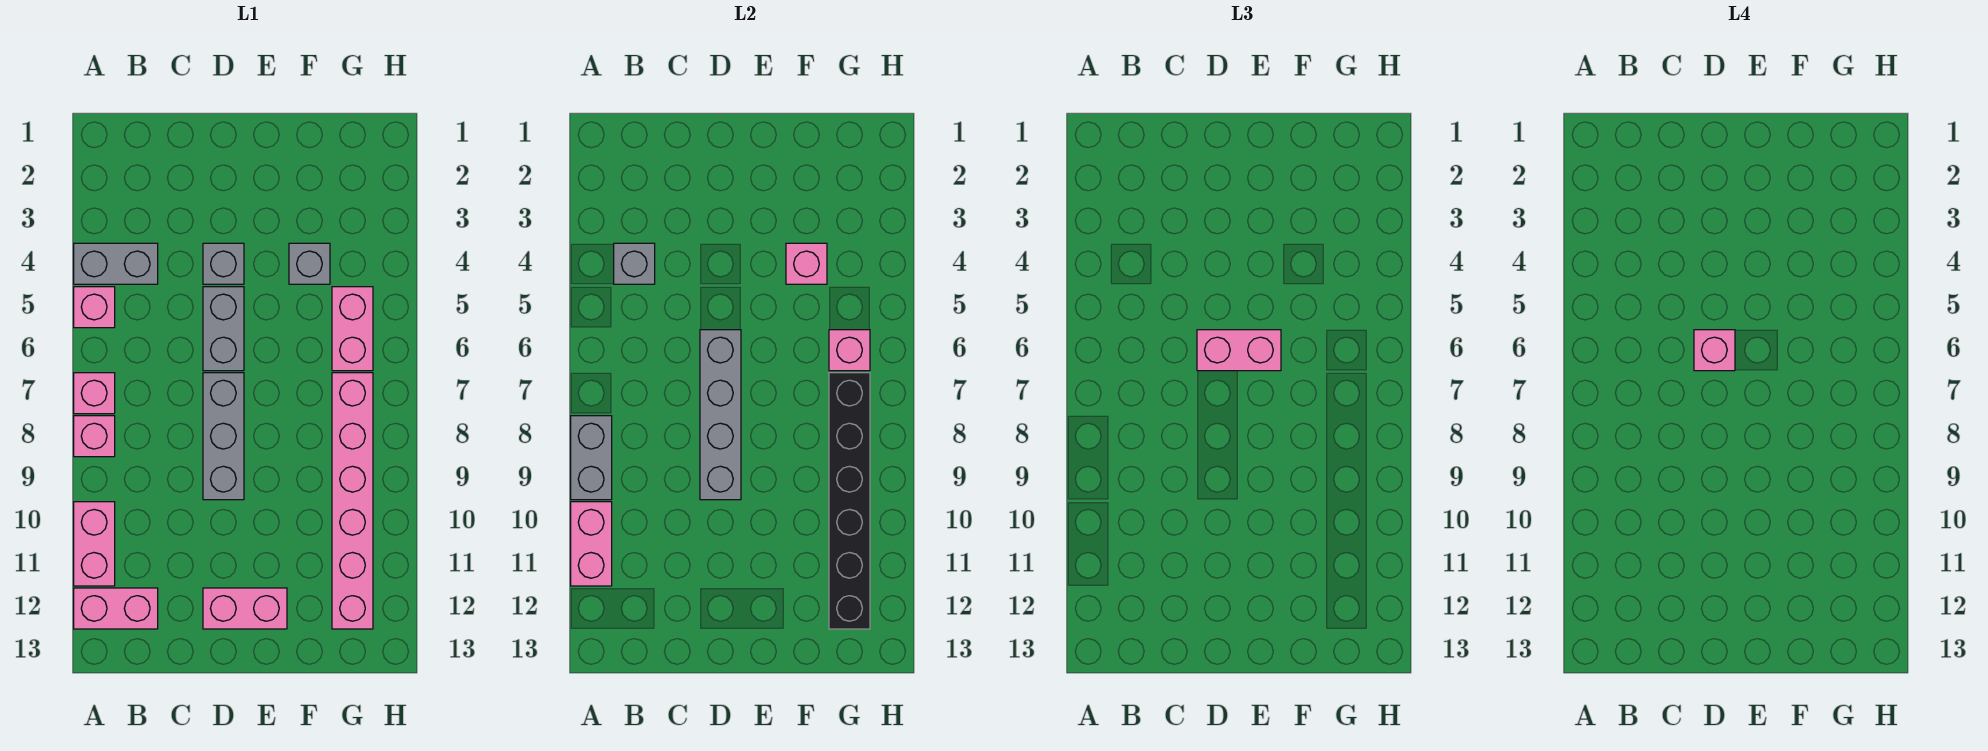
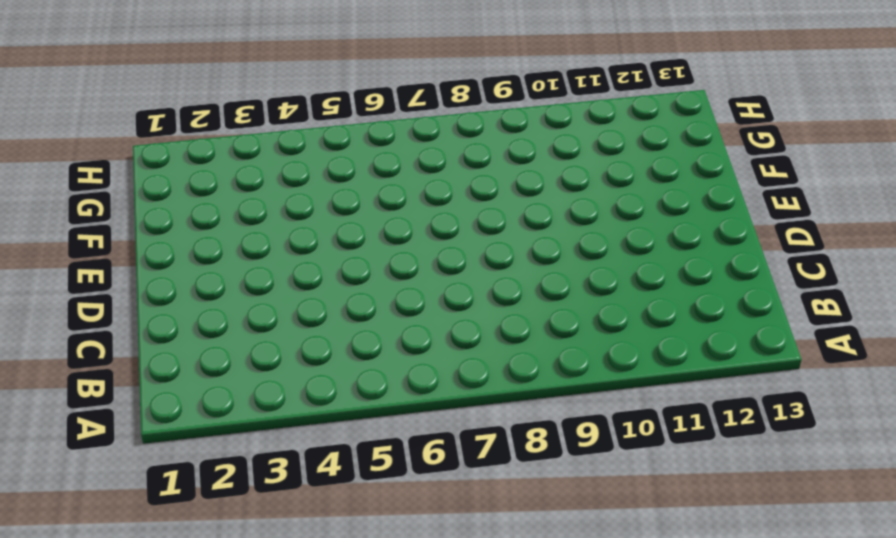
none -> grey brick A4:B4 level 1
none -> pink brick A5 level 1
none -> pink brick A7 level 1

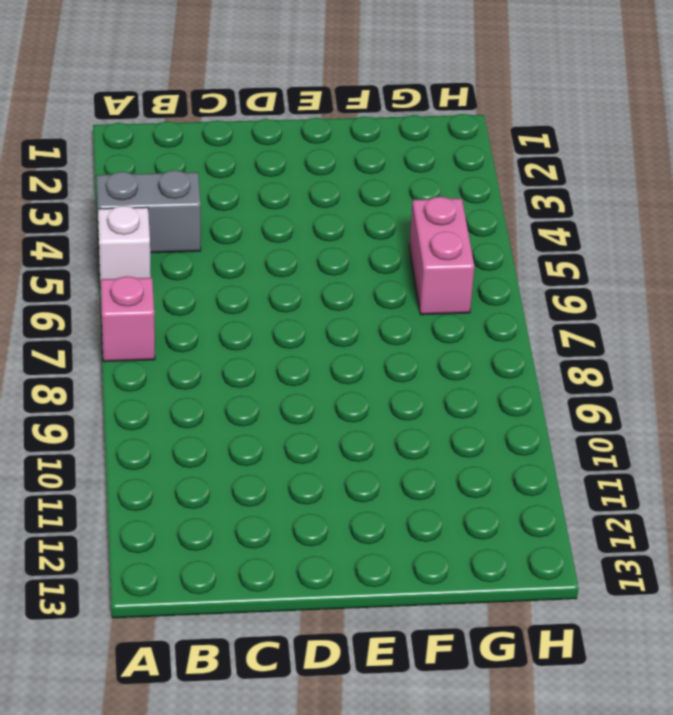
white brick A5 level 1 -> pink brick A5 level 1
none -> pink brick A8 level 1
none -> pink brick A10:A11 level 1
none -> pink brick A12:B12 level 1

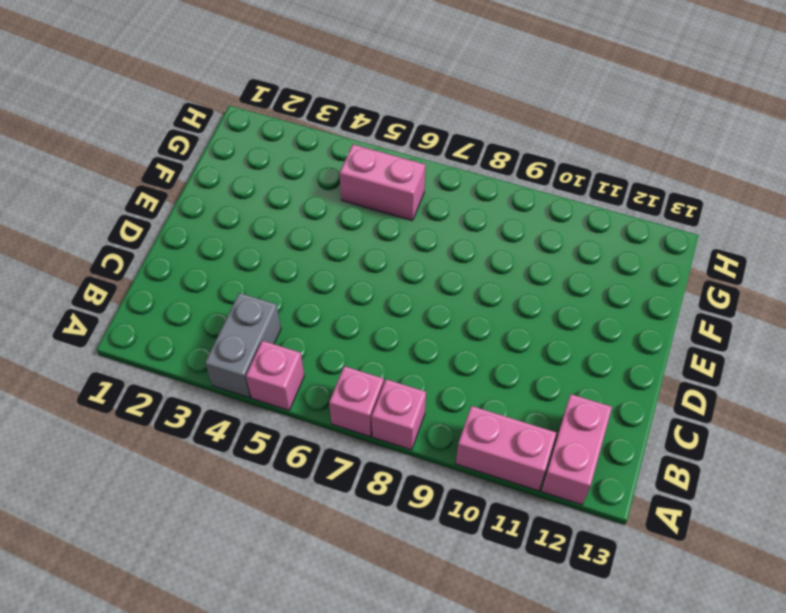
none -> grey brick D4 level 1
none -> grey brick D5:D6 level 1
none -> grey brick D7:D9 level 1

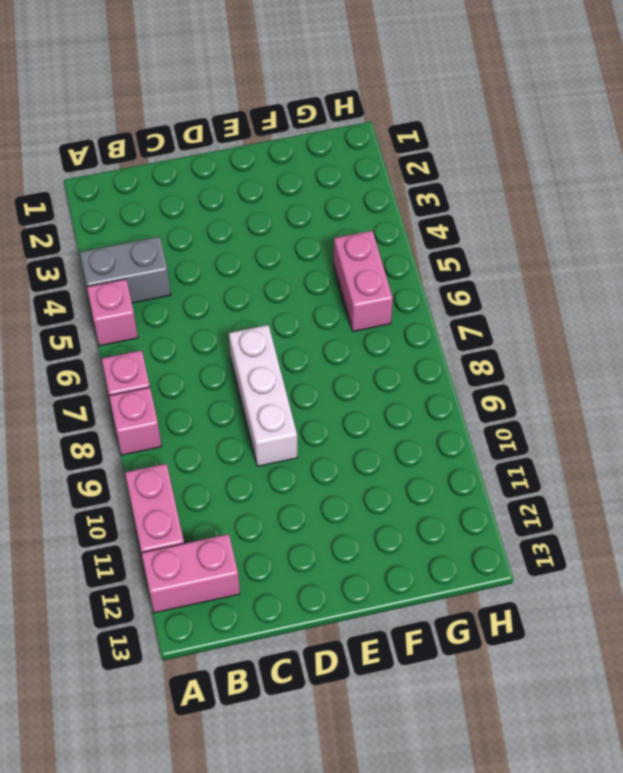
white brick D7:D9 level 1 -> grey brick D7:D9 level 1
none -> grey brick D4 level 1
none -> grey brick D5:D6 level 1
none -> pink brick D12:E12 level 1

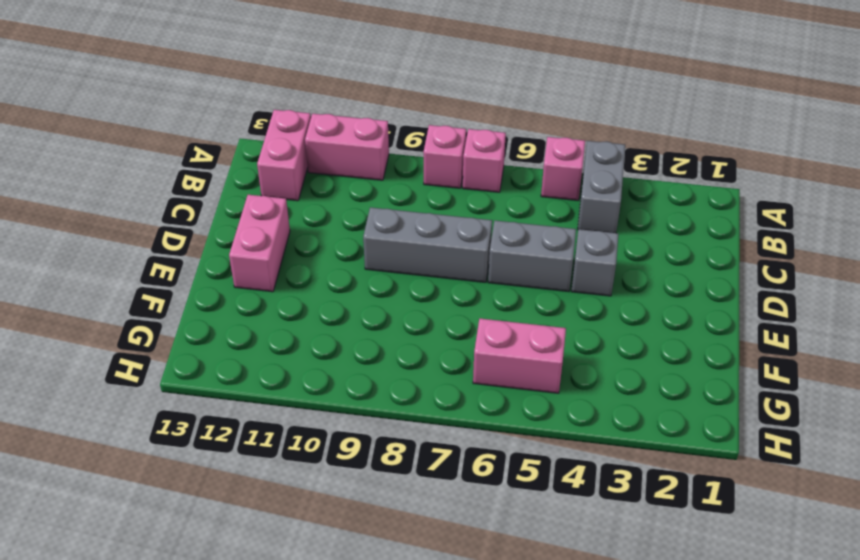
none -> grey brick F4 level 1
none -> pink brick G7:G12 level 1
none -> grey brick A8:A9 level 2

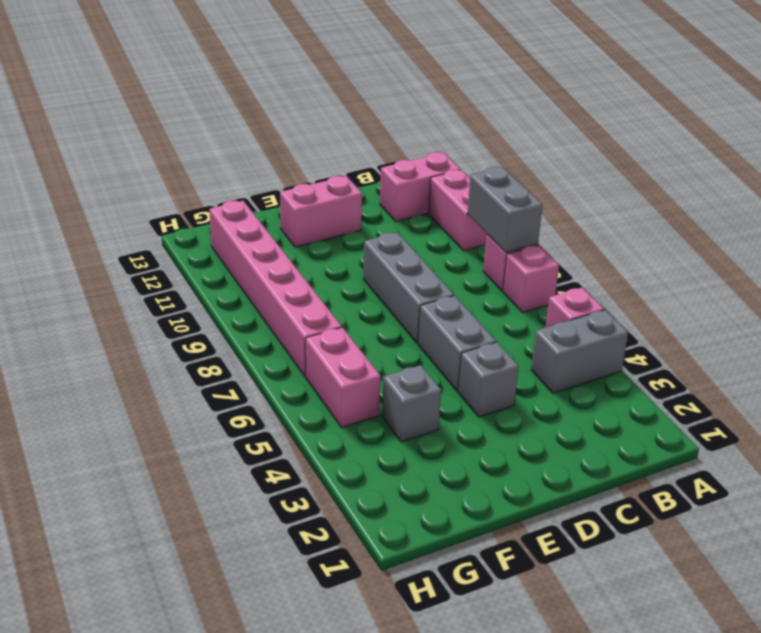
none -> pink brick A10:A11 level 2
none -> grey brick B4 level 2
none -> grey brick D6:D9 level 2

